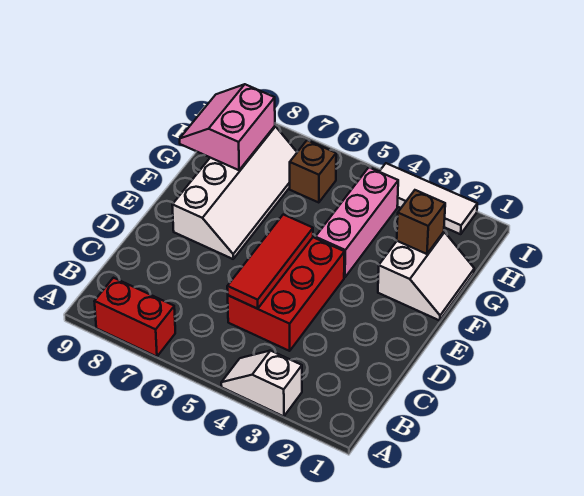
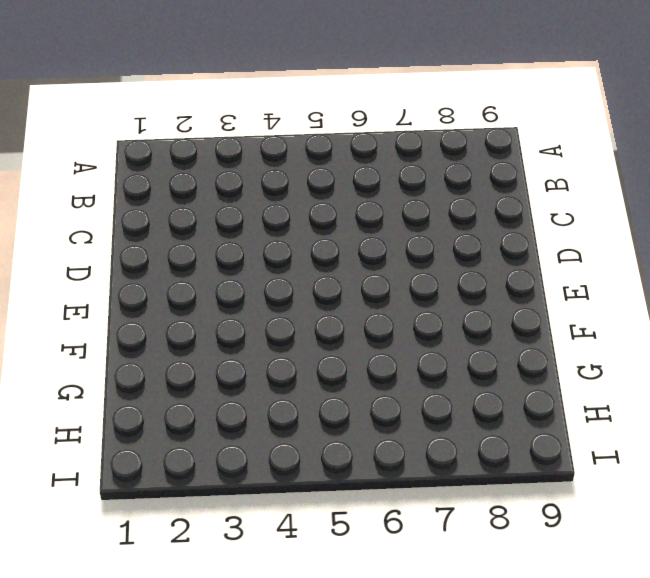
none -> white slope A3:A4 level 1 top 3
none -> red brick A7:A8 level 1

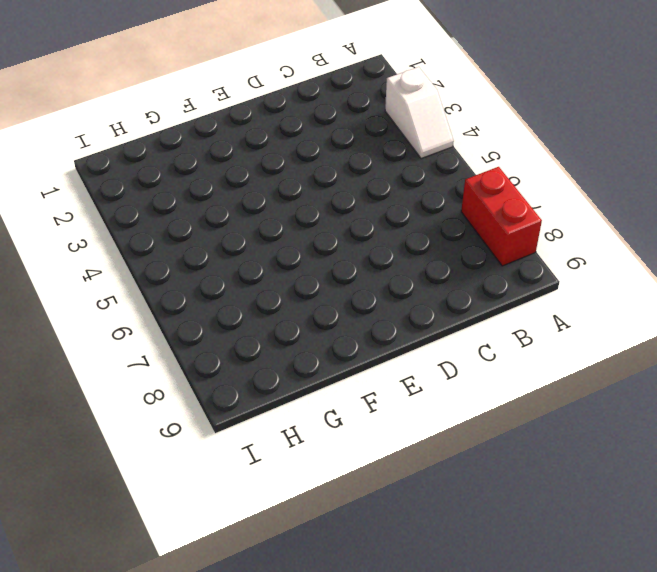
none -> red brick C4:E5 level 1
none -> white slope E7:H8 level 1 top 8

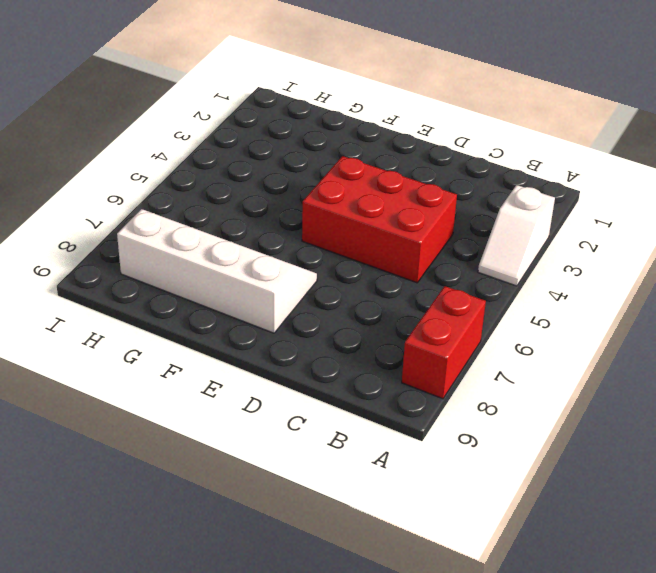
none -> white slope F1:G2 level 1 top 2
none -> pink brick F4:H4 level 1

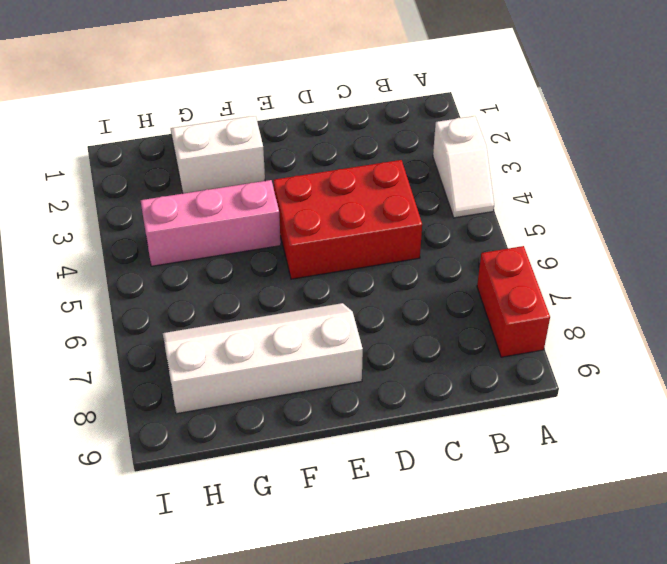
none -> brown brick H6 level 1
none -> white tile I2:I4 level 1

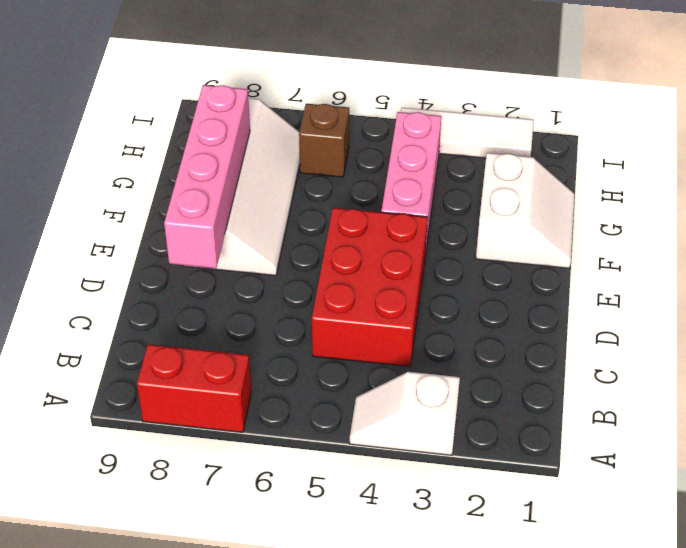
pink brick D8:G8 level 2 -> pink slope G8:H9 level 2 top 8
none -> red tile C5:E5 level 2
none -> brown brick G2 level 2

